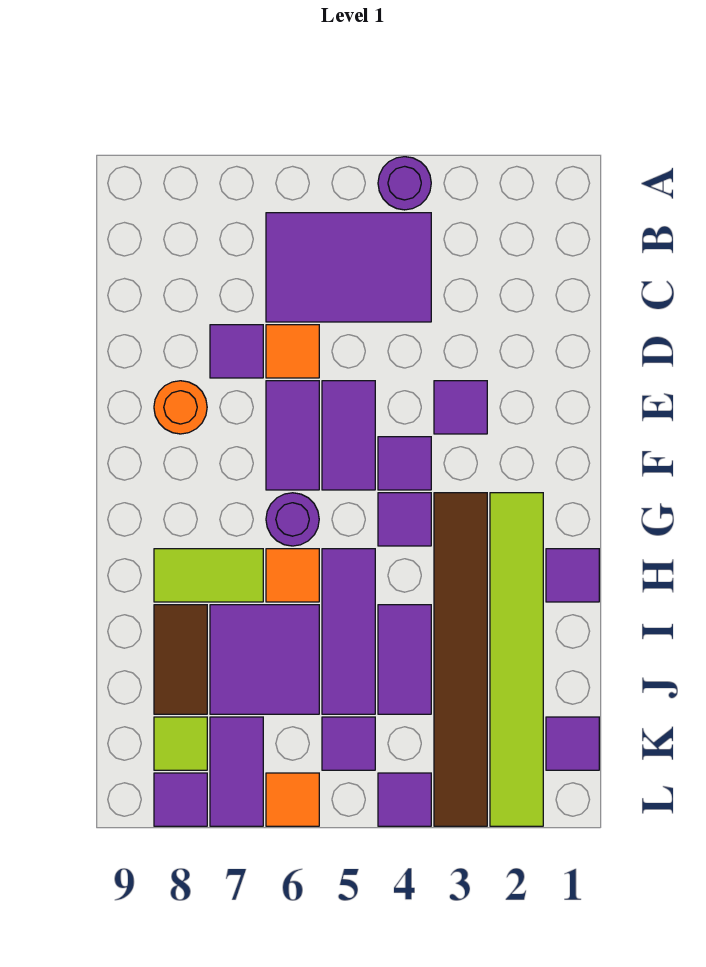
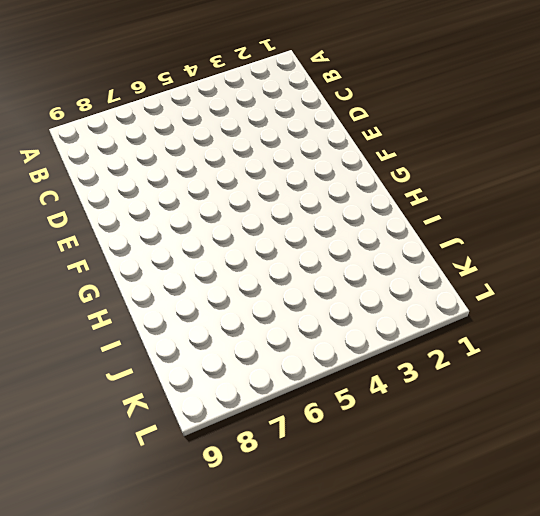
none -> purple round brick A4 level 1
none -> purple tile B4:C6 level 1
none -> orange tile D6 level 1

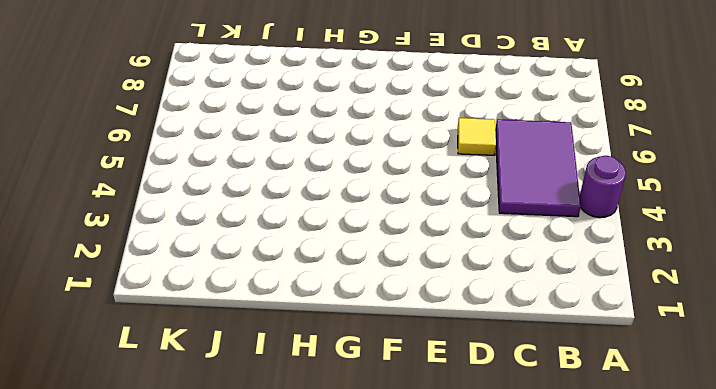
yellow tile D6 level 1 -> orange tile D6 level 1
none -> purple tile D7 level 1
none -> purple tile E3 level 1
none -> purple tile E5:F5 level 1

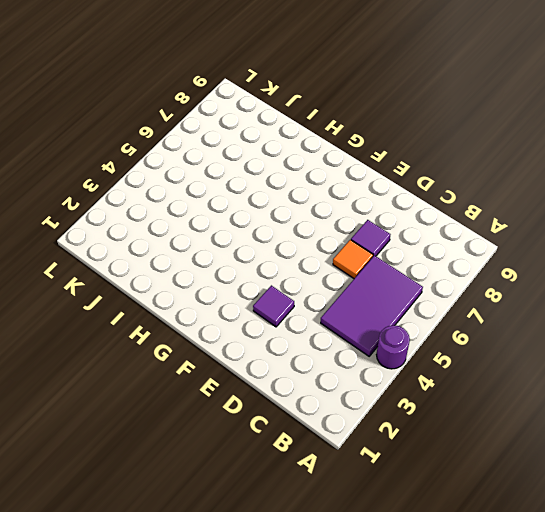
none -> purple tile E5:F5 level 1
none -> purple tile E6:F6 level 1
none -> orange round brick E8 level 1

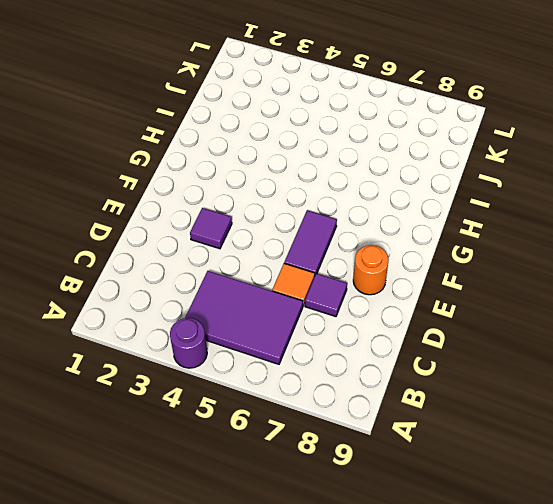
none -> purple tile E5:F5 level 1
none -> purple tile F4 level 1
none -> lime tile G2:L2 level 1

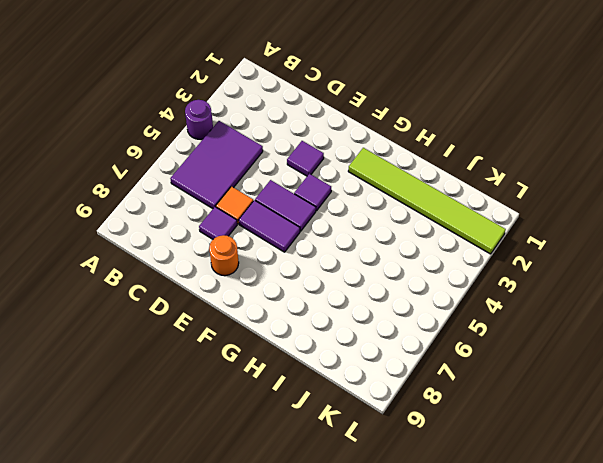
none -> brown tile G3:L3 level 1
none -> purple tile G4 level 1
none -> purple round brick G6 level 1

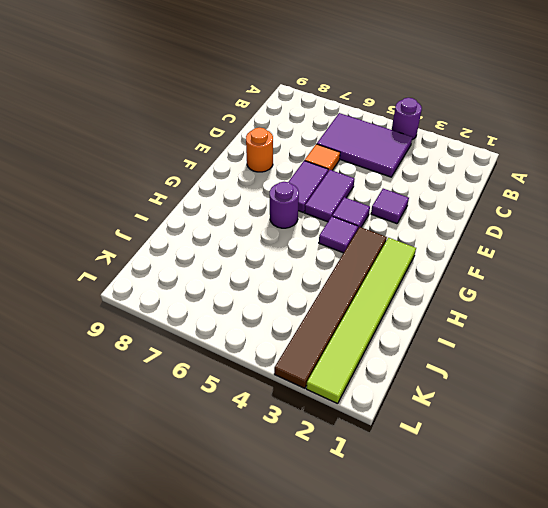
none -> purple tile D7 level 1
none -> purple tile H1 level 1
none -> purple tile H5:J5 level 1

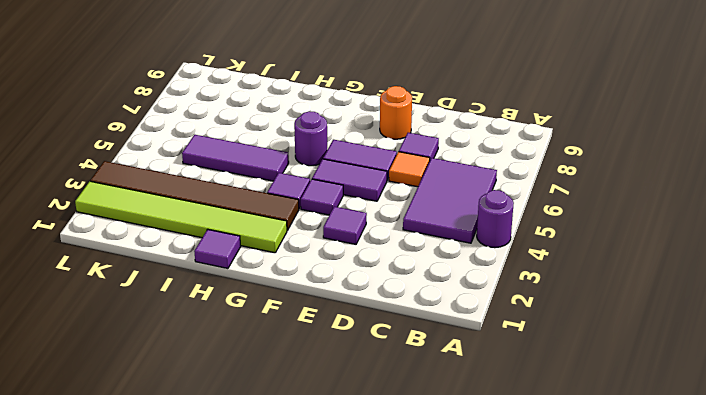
none -> orange tile H6 level 1
none -> lime tile H7:H8 level 1
none -> purple tile I4:J4 level 1

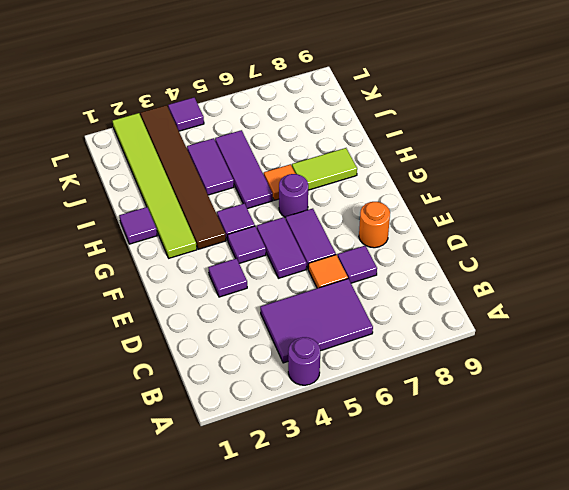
none -> purple tile I6:J7 level 1
none -> brown tile I8:J8 level 1
none -> purple tile K1 level 1

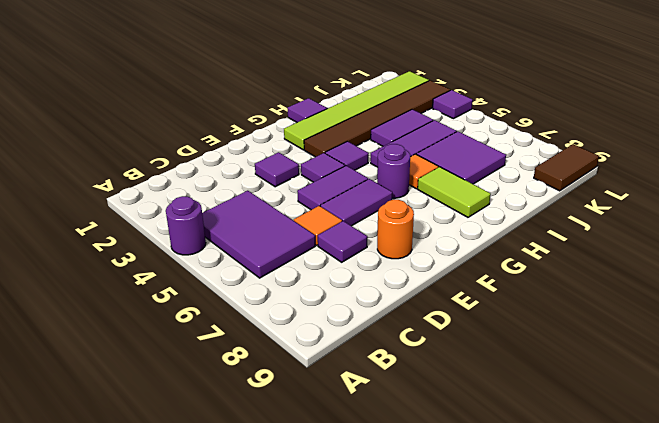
brown tile K9:L9 level 1 -> brown tile I8:J8 level 1
none -> purple tile K1 level 1
none -> purple tile K5 level 1
none -> purple tile K7:L7 level 1

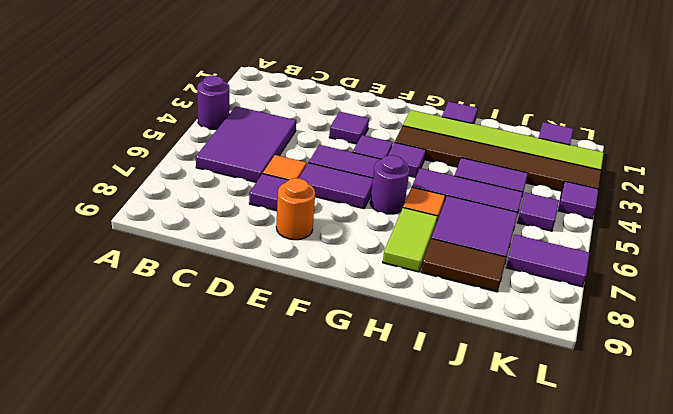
none -> lime tile K8 level 1
none -> orange tile L6 level 1
none -> purple tile L8 level 1

